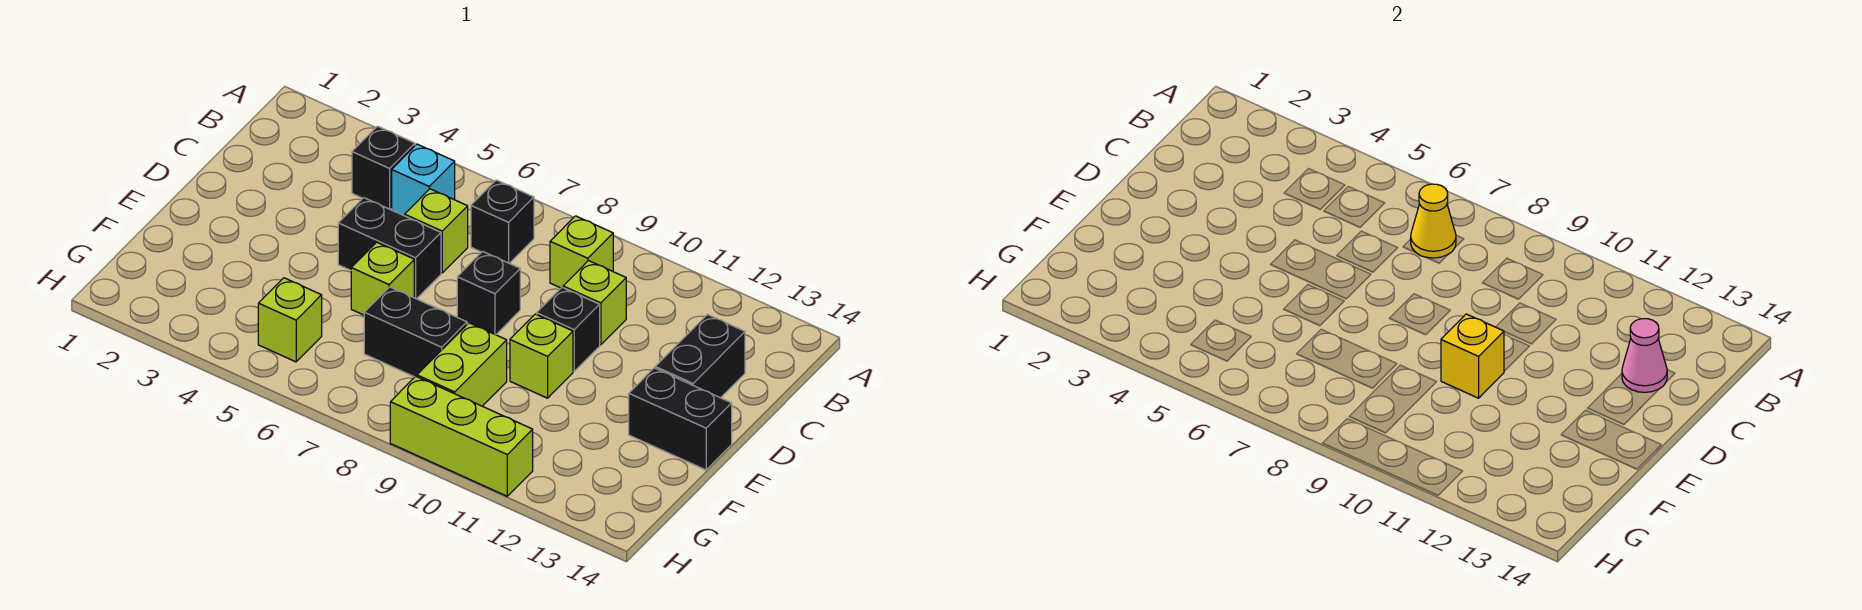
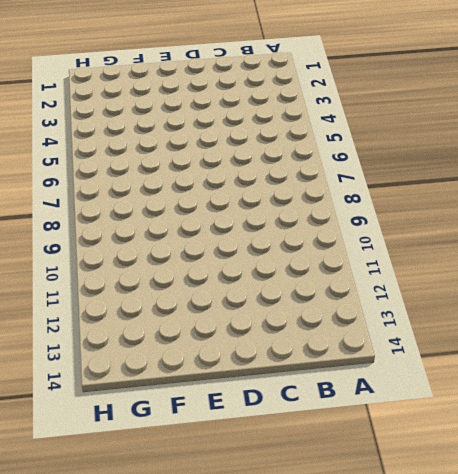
none -> black brick B4 level 1
none -> cyan brick B5 level 1
none -> black brick B7 level 1

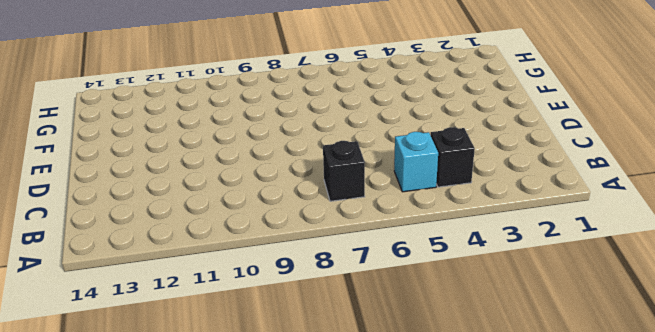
none -> lime brick B9 level 1
none -> lime brick C6 level 1
none -> lime brick C10 level 1

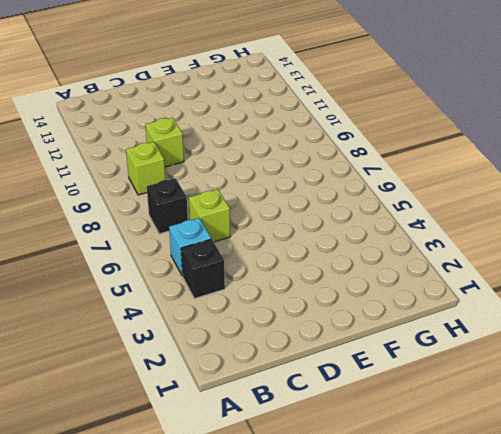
none -> black brick C13:D13 level 1
none -> black brick D5:D6 level 1
none -> black brick D8 level 1

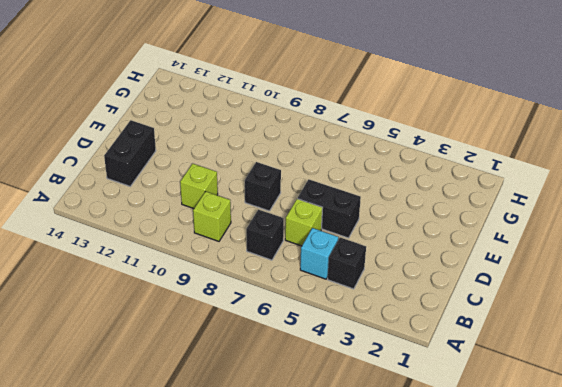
none -> black brick D10 level 1
none -> lime brick E6 level 1
none -> lime brick E10 level 1

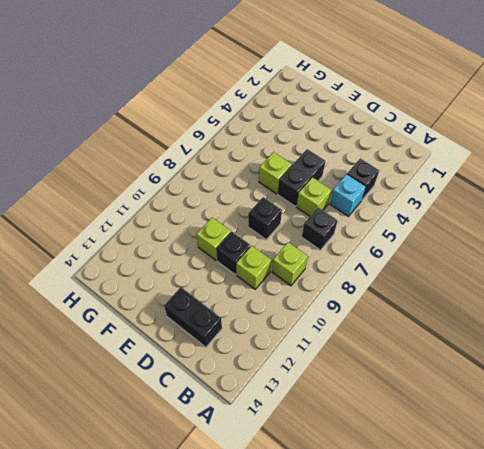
none -> black brick E13:E14 level 1
none -> black brick F7:F8 level 1
none -> lime brick F9:G9 level 1

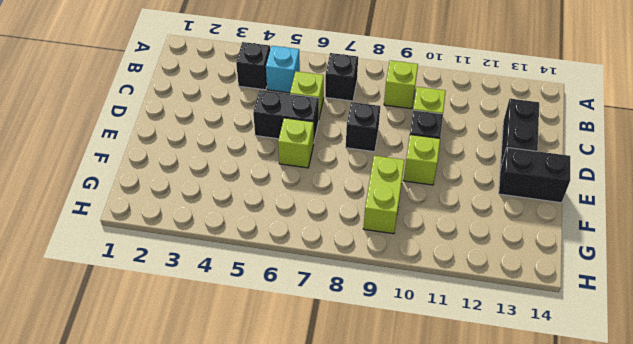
none -> black brick F7:F8 level 1
none -> lime brick G5 level 1
none -> lime brick H9:H11 level 1

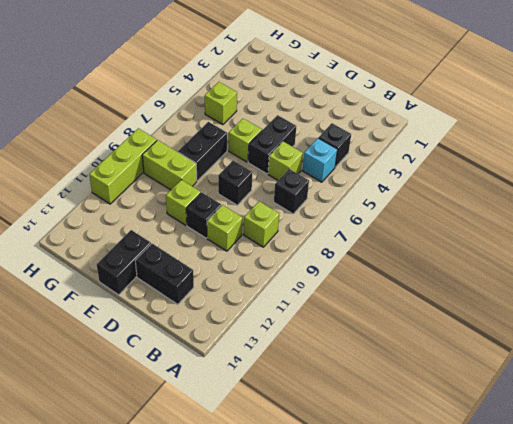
none -> yellow cone B7 level 2
none -> pink cone C13 level 2
none -> yellow brick E10 level 2

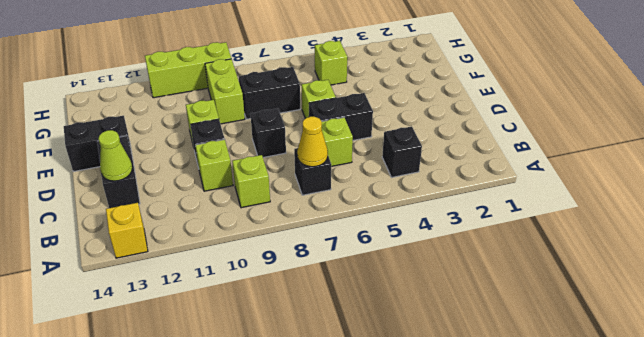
yellow brick A13 level 1 -> yellow brick E10 level 2
lime cone C13 level 2 -> pink cone C13 level 2
none -> cyan brick B5 level 1

